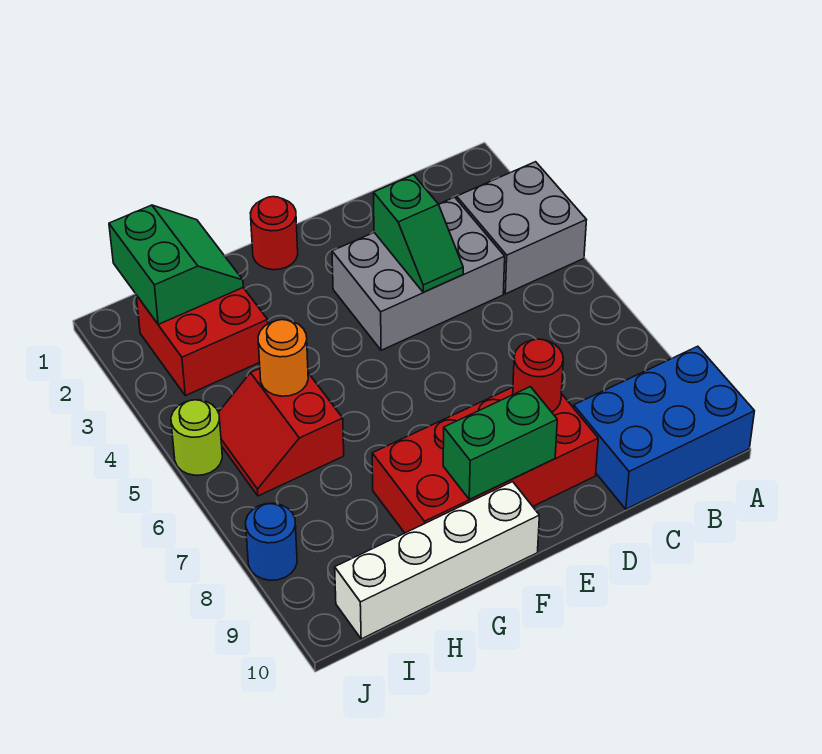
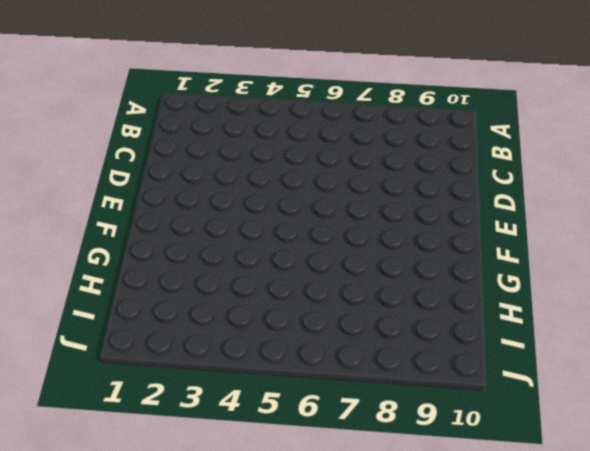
none -> grey brick A3:B4 level 1
none -> blue brick A9:C10 level 1
none -> grey brick C3:E4 level 1

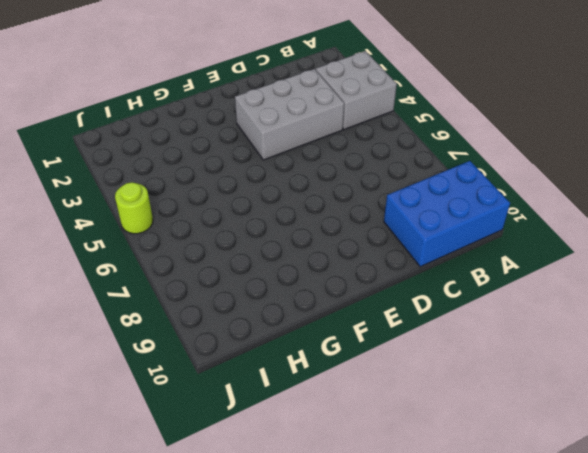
none -> red brick D8:G9 level 1
none -> red round brick F1 level 1
none -> white brick F10:I10 level 1

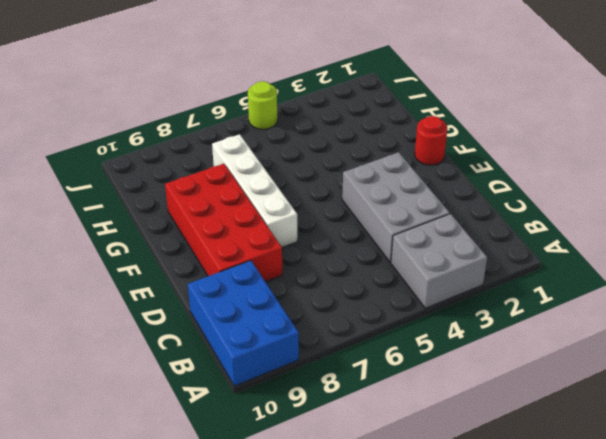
white brick E7:H7 level 1 -> white brick F10:I10 level 1
none -> red brick H2:I3 level 1
none -> red slope H5:I6 level 1 top H
none -> blue round brick J8 level 1

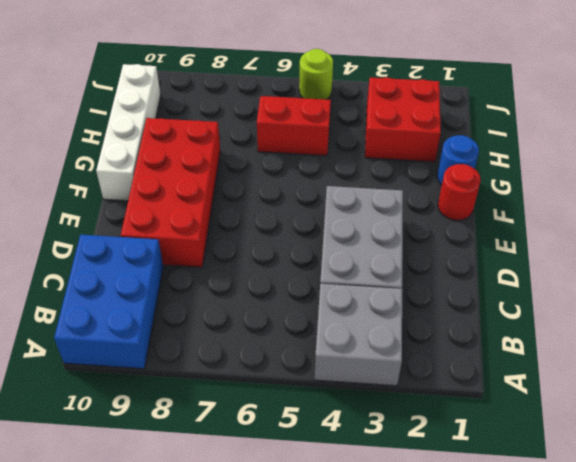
blue round brick G1 level 1 -> blue round brick J8 level 1
none -> green slope D3:D4 level 2 top 3
none -> red round brick D8 level 2
none -> green brick E9:F9 level 2

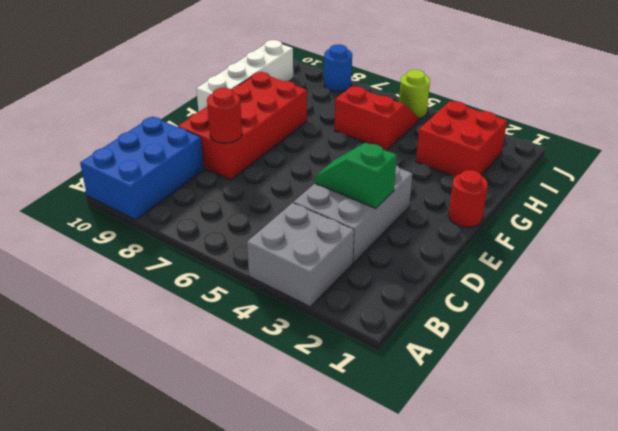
none -> green brick E9:F9 level 2
none -> green slope H1:I2 level 2 top I
none -> orange round brick H5 level 2

